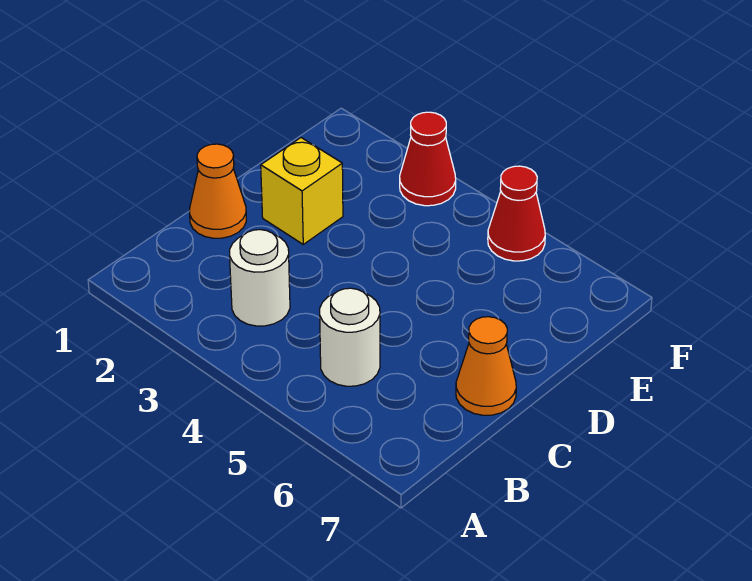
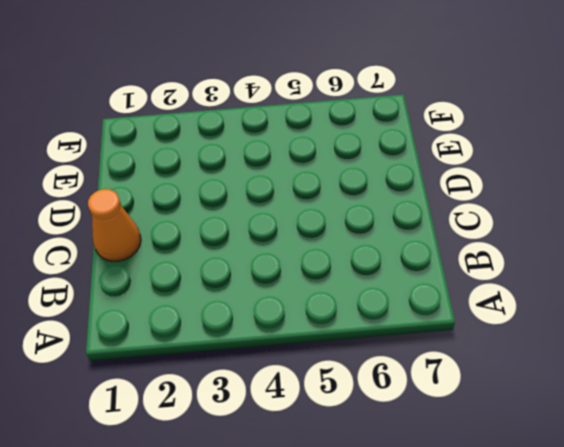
none -> white round brick B3 level 1
none -> white round brick B5 level 1

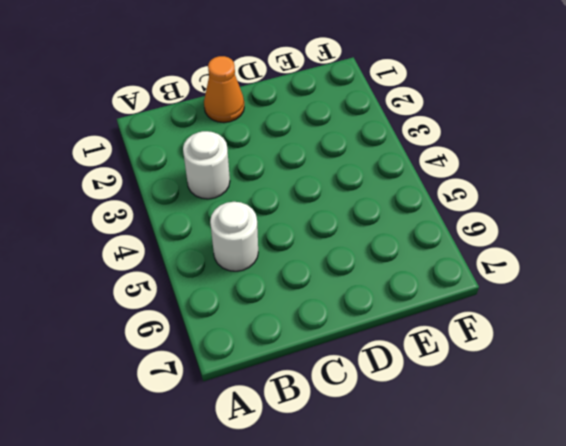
none -> orange cone C7 level 1
none -> yellow brick D2 level 1

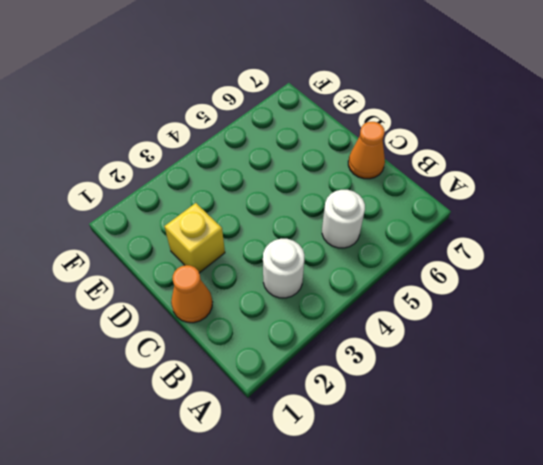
none -> red cone F3 level 1
none -> red cone F5 level 1

